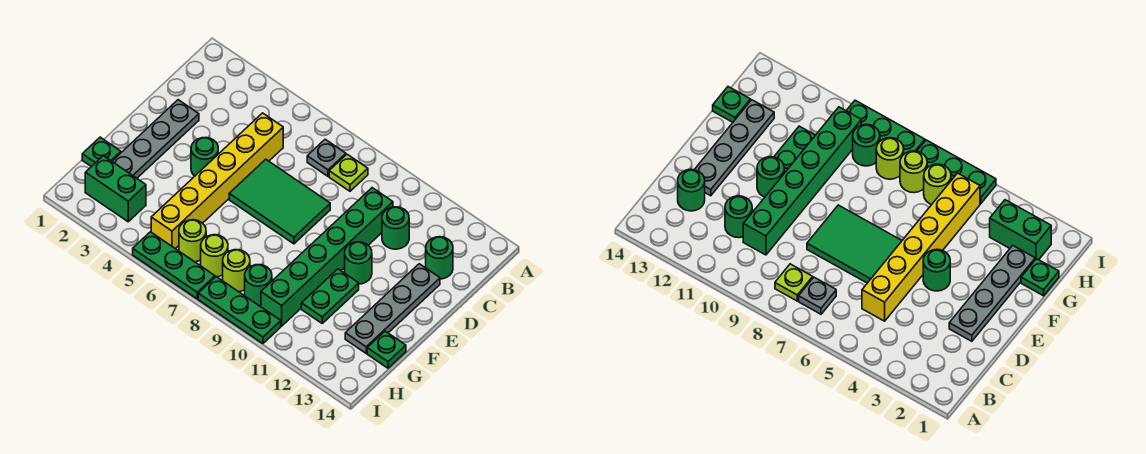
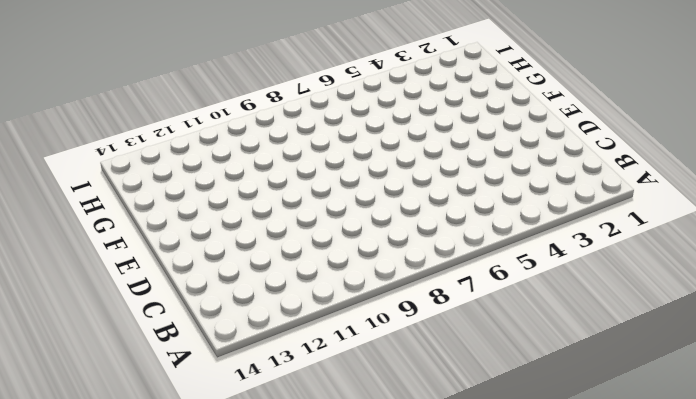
none -> grey plate B7 level 1
none -> lime plate B8 level 1
none -> yellow brick C5:H5 level 1

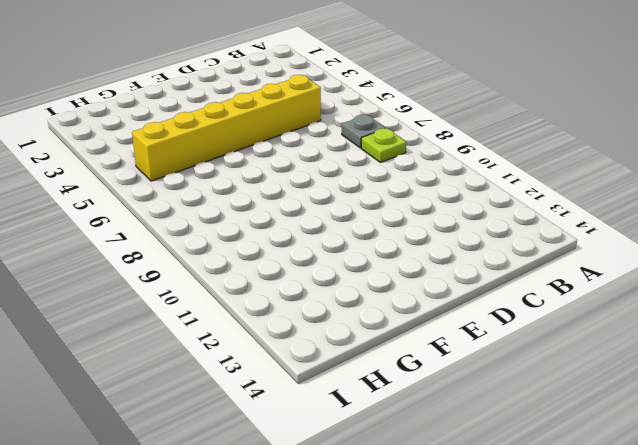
none -> green brick C10:H10 level 1
none -> green round brick C11 level 1
none -> green round brick C13 level 1

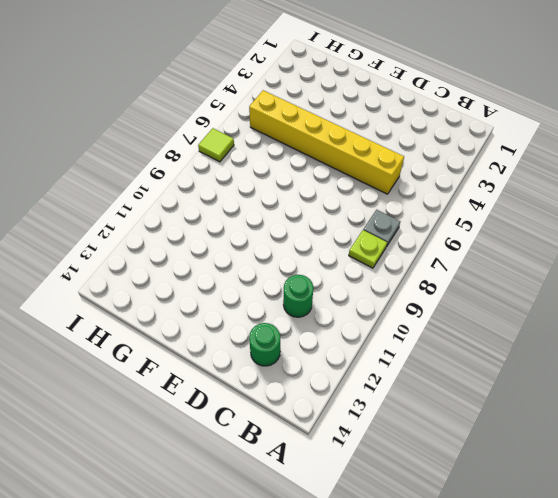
lime tile I7 level 1 -> green plate I5:I7 level 1
none -> green brick C10:H10 level 1
none -> grey plate D2:G2 level 1
none -> green tile D6:E8 level 1

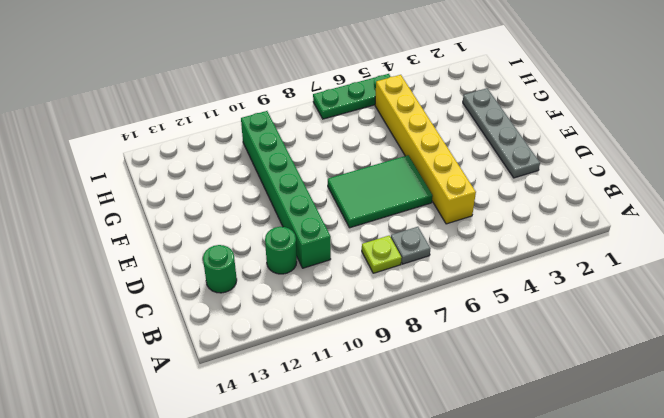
none -> grey plate D13:G13 level 1
none -> green round brick E4 level 1
none -> green round brick E11 level 1

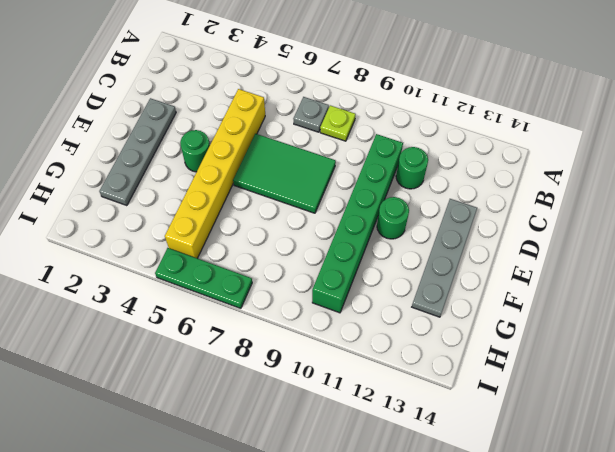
none -> green round brick C13 level 1
none -> green plate F11:G11 level 1
none -> green plate G1 level 1

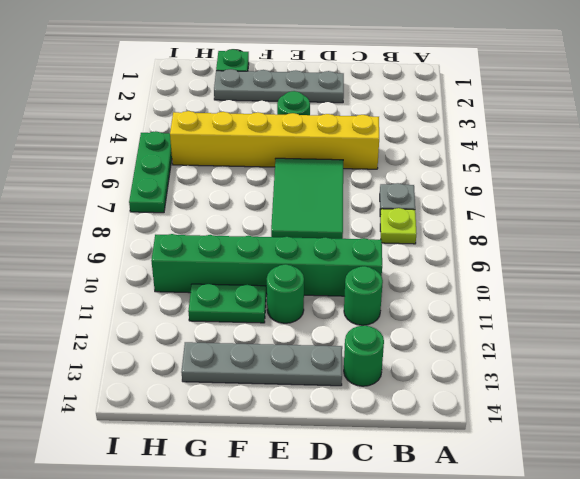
none -> green plate G14 level 1
none -> green brick H2:H3 level 1
none -> lime round brick H6 level 1

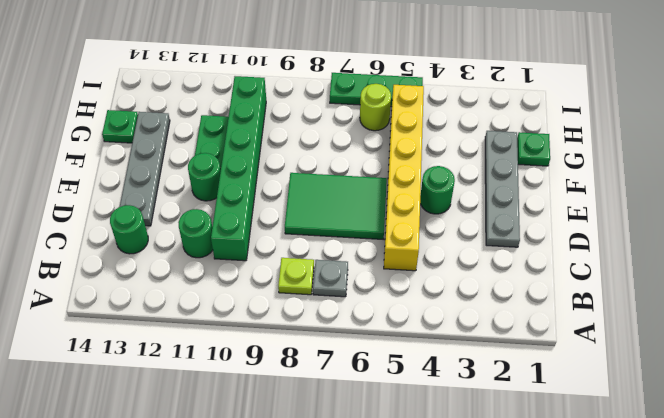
none -> green brick H2:H3 level 1
none -> lime round brick H7 level 1
none -> lime round brick H8 level 1

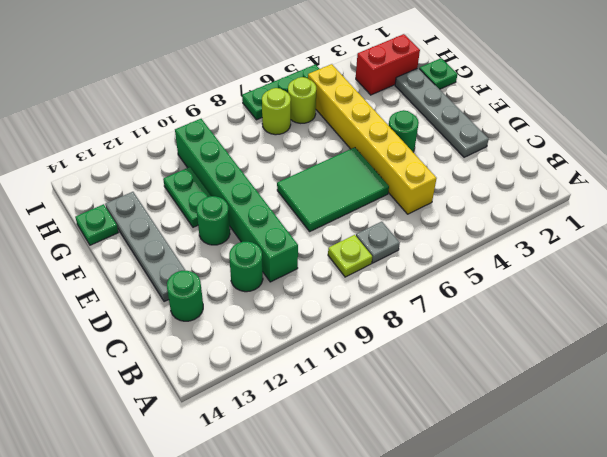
red brick H2:H3 level 1 -> green brick H2:H3 level 1
none -> lime round brick H8 level 1
none -> green round brick H9 level 1
none -> green plate I8:I10 level 1

